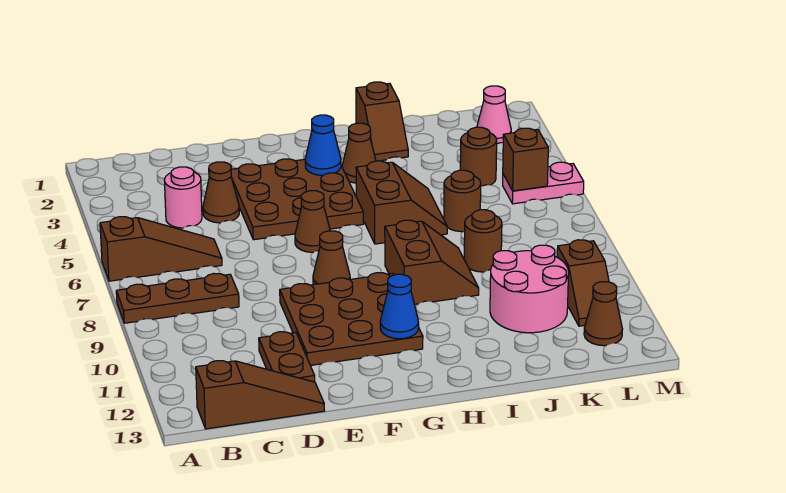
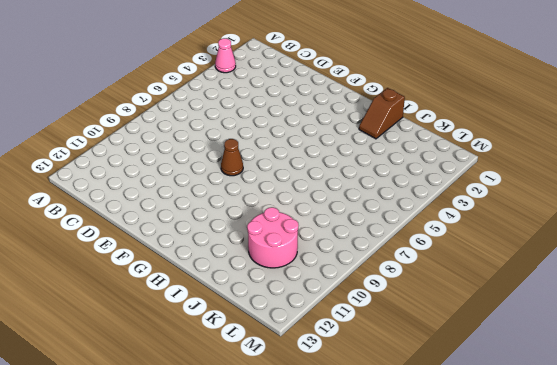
pink cone A3 level 1 -> pink cone L2 level 1
none -> brown slope A6:C6 level 1 top A
none -> brown plate A8:C8 level 1
none -> brown slope B13:D13 level 1 top B

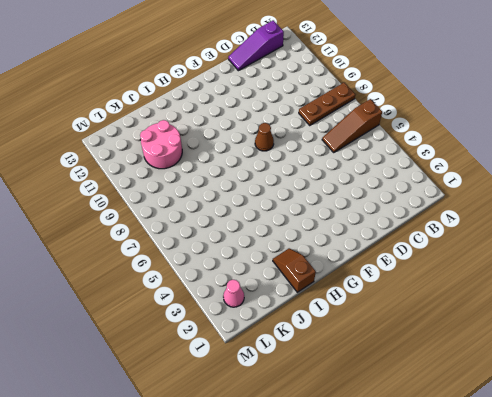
purple slope B13:D13 level 1 top B -> brown slope B13:D13 level 1 top B
none -> pink round brick C4 level 1
none -> brown cone D4 level 1
none -> brown plate D11:D12 level 1

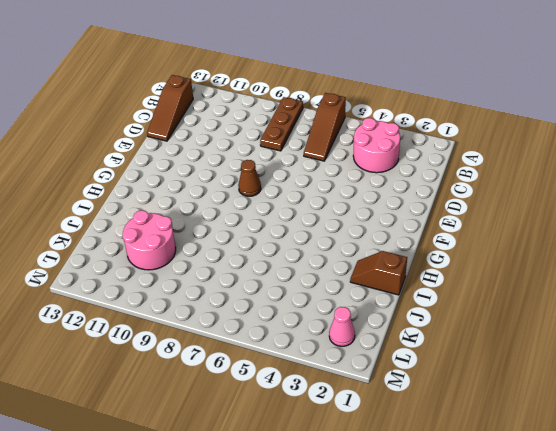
pink round brick B3:C4 level 1 -> pink round brick C4 level 1
none -> brown cone D4 level 1
none -> brown plate D11:D12 level 1
none -> brown plate E3:G5 level 1

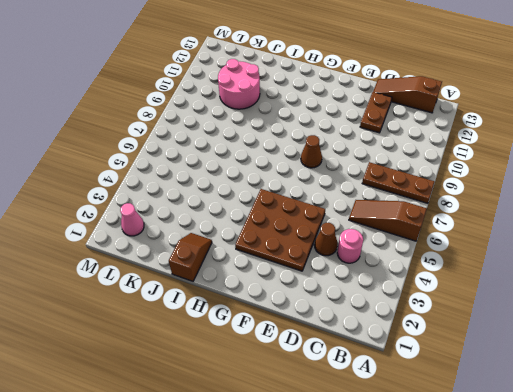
none -> brown plate E9:G11 level 1
none -> brown cone F6 level 1
none -> brown cone H3 level 1

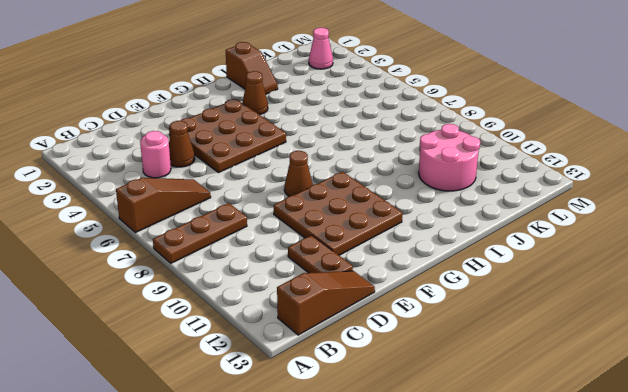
none -> brown cone F6 level 1
none -> brown slope H5:I6 level 1 top H
none -> brown slope H8:I9 level 1 top H

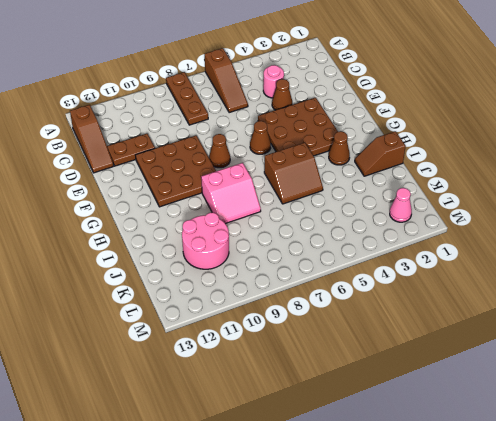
pink slope H8:I9 level 1 top H -> brown slope H8:I9 level 1 top H
none -> brown round brick J6 level 1
none -> brown round brick J8 level 1
none -> brown round brick K4 level 1

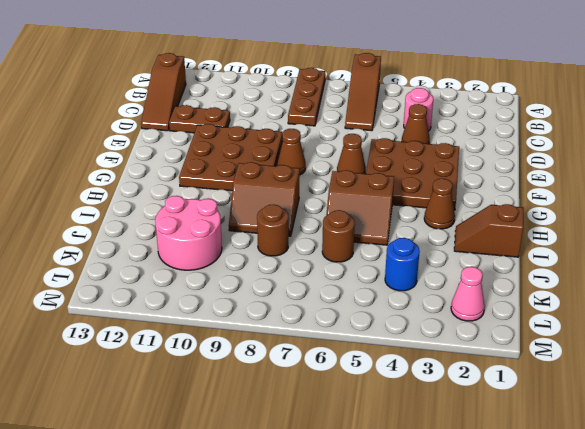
blue round brick K4 level 1 -> brown round brick K4 level 1
none -> pink plate L5:M5 level 1
none -> brown slope L10:L11 level 1 top 10
none -> brown cone L12 level 1

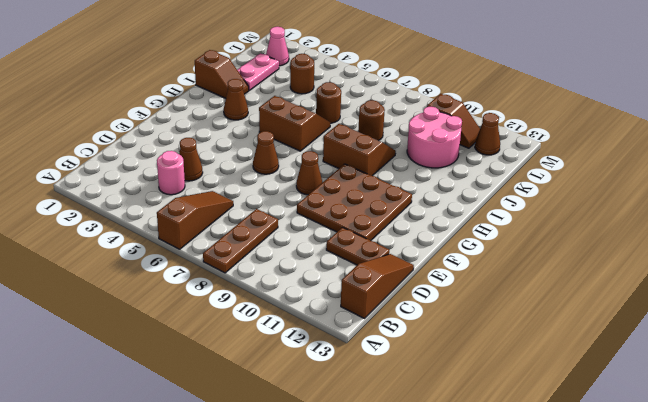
pink plate J2:K2 level 1 -> pink plate L5:M5 level 1
none -> brown plate E3:G5 level 1
none -> blue cone G3 level 2
none -> blue cone G11 level 2

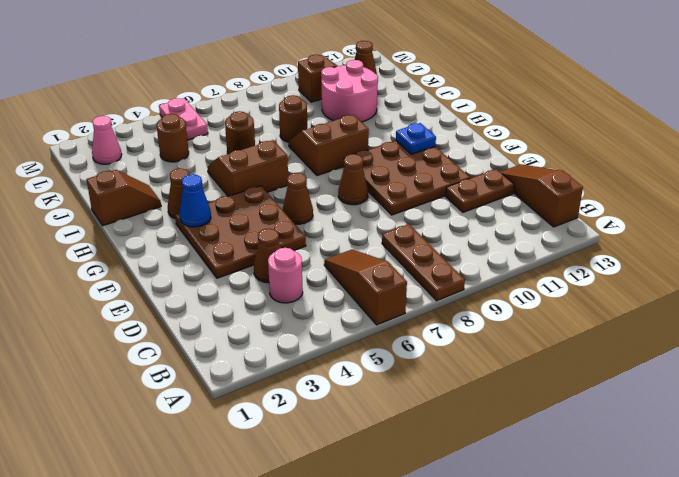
blue plate G11 level 2 -> blue cone G11 level 2
none -> brown brick L5 level 2

